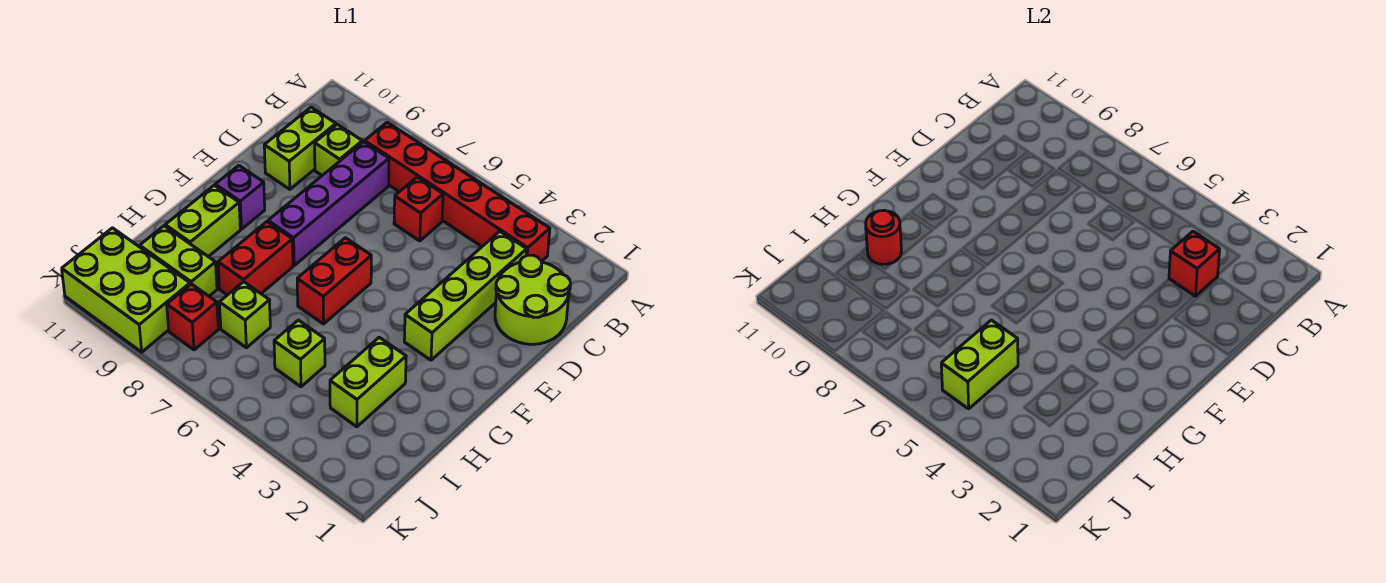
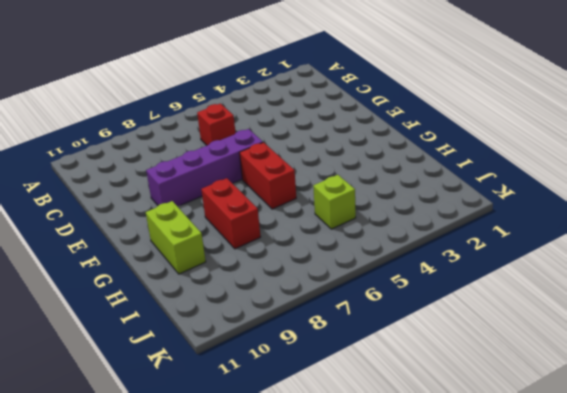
purple brick E6:E9 level 1 -> purple brick C8:F8 level 1
none -> red brick B3:B8 level 1
none -> lime round brick C1:D2 level 1
none -> lime brick C3:F3 level 1

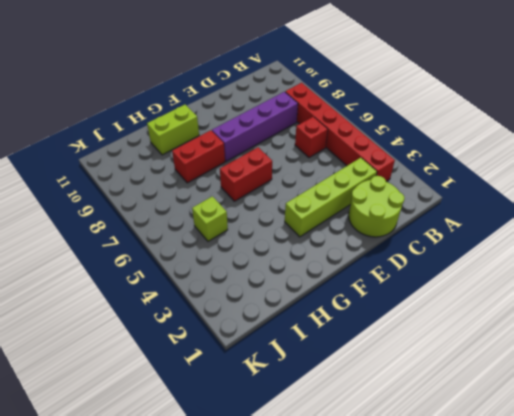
none -> lime brick C9 level 1
none -> lime brick C10:D10 level 1
none -> purple brick F10 level 1

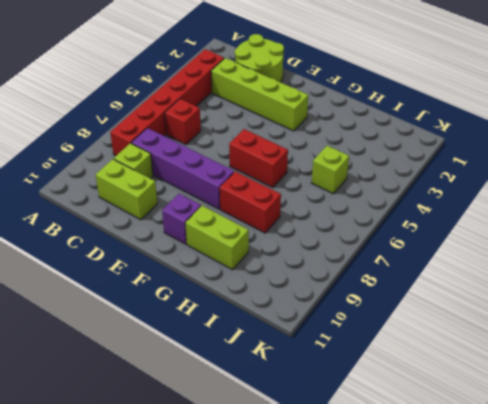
none -> lime brick H3:I3 level 1
none -> lime brick I7 level 1
none -> lime brick I9:I10 level 1

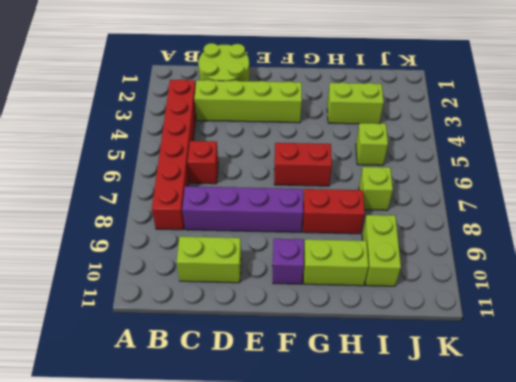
none -> lime brick C9 level 1
none -> red brick J8 level 1
none -> lime brick J9:K11 level 1

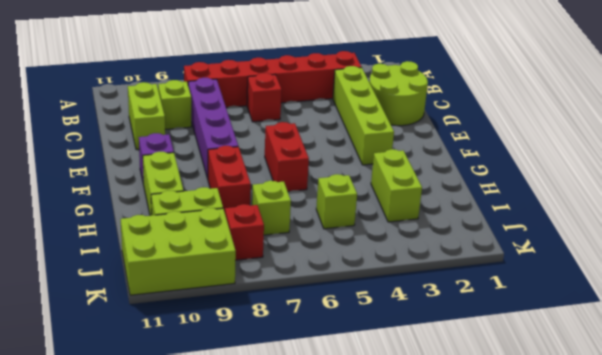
none -> red brick C3 level 2
none -> red round brick H10 level 2
none -> lime brick I5:J5 level 2

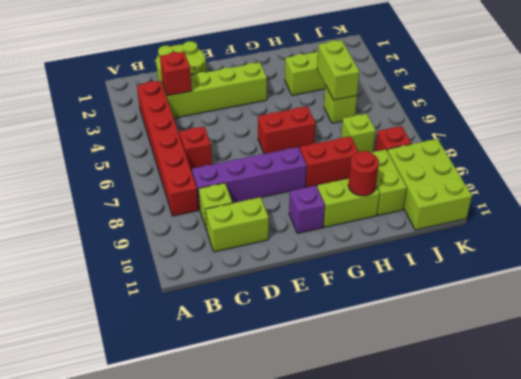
lime brick I4:I5 level 2 -> lime brick I5:J5 level 2

